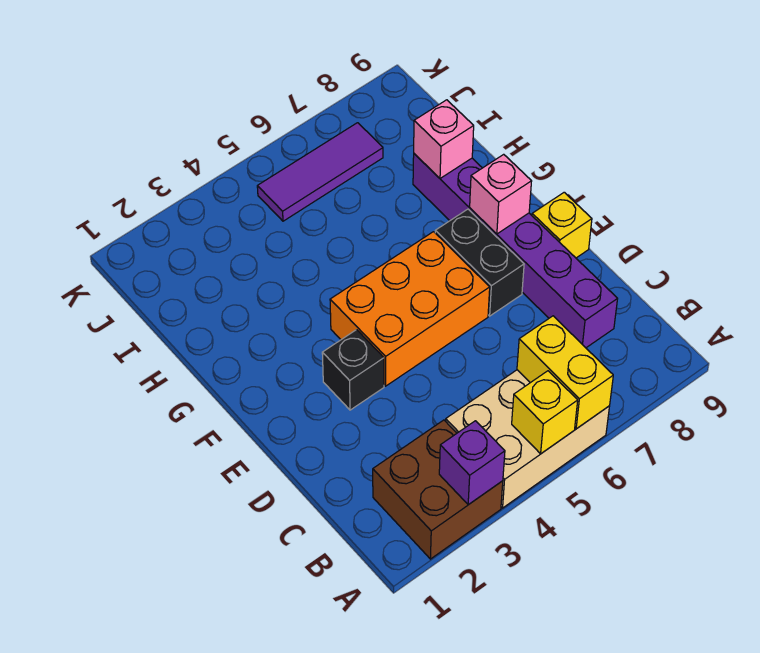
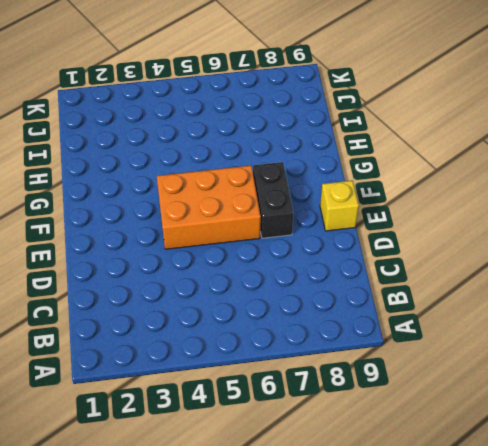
none -> brown brick A2:B3 level 1
none -> tan brick A4:B6 level 1
none -> purple brick C8:H8 level 1

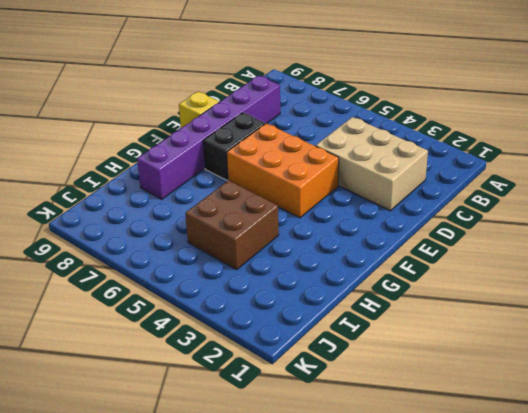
tan brick C2:D4 level 1 -> tan brick A4:B6 level 1
brown brick H4:I5 level 1 -> brown brick A2:B3 level 1
none -> black brick E3 level 1
none -> purple tile J5:J7 level 1
none -> purple brick A3 level 2

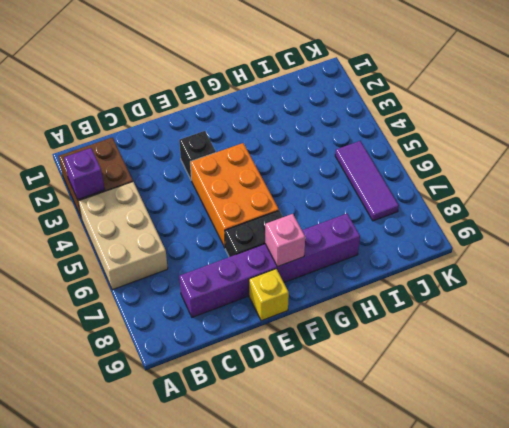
none -> yellow brick A5 level 2
none -> yellow brick A6:B6 level 2
none -> pink brick H8 level 2

